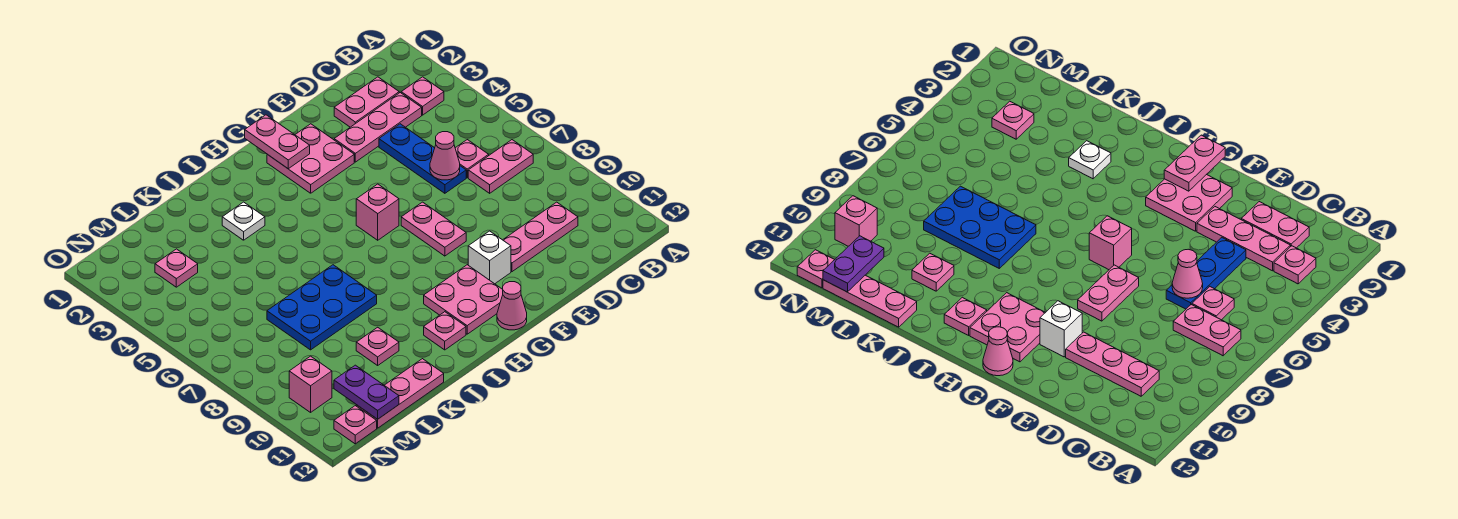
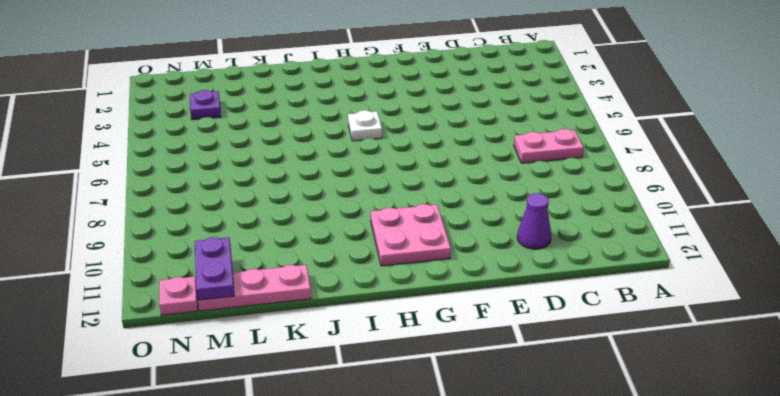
purple cone D11 level 1 -> none
white plate H5 level 1 -> white plate J3 level 1
purple plate M3 level 1 -> pink plate M3 level 1
none -> pink plate B3 level 1
none -> pink plate C2:D2 level 1
none -> pink plate C3:E3 level 1

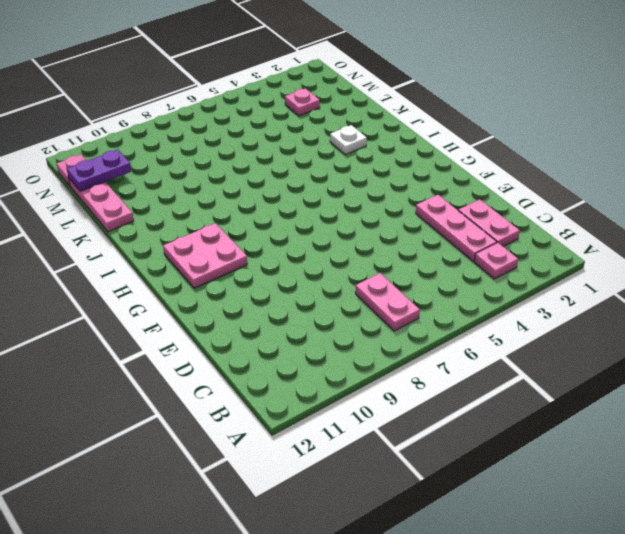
none -> pink plate C6 level 1
none -> pink plate C10:E10 level 1
none -> blue plate D4:D6 level 1

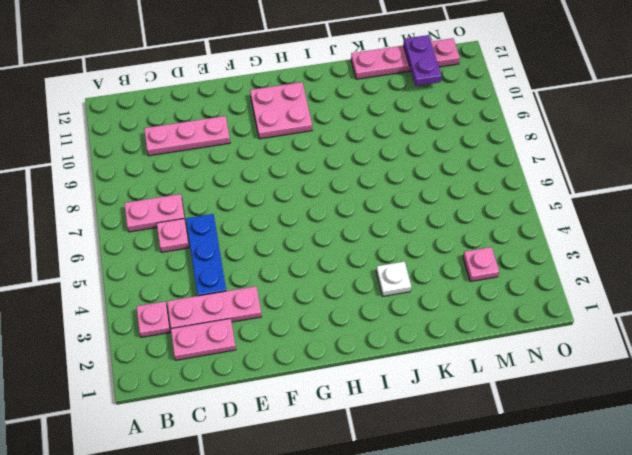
none -> pink plate F2:G3 level 1
none -> pink plate F7:F8 level 1
none -> white brick F10 level 1

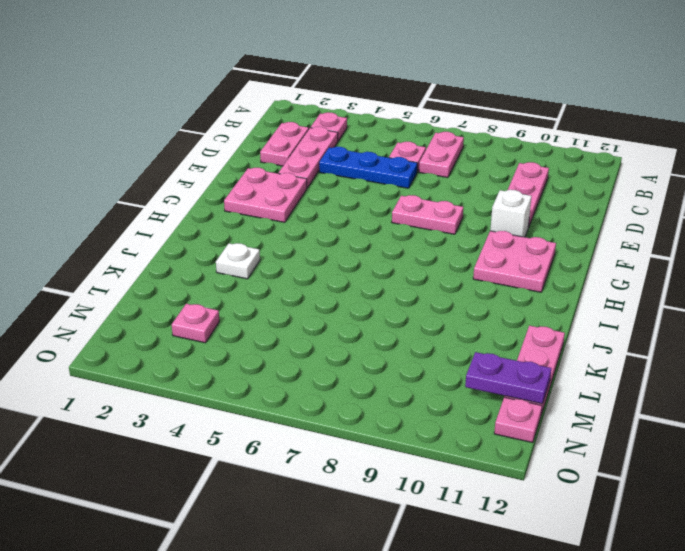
none -> pink brick G6 level 1
none -> pink cone G12 level 1
none -> pink plate I11 level 1

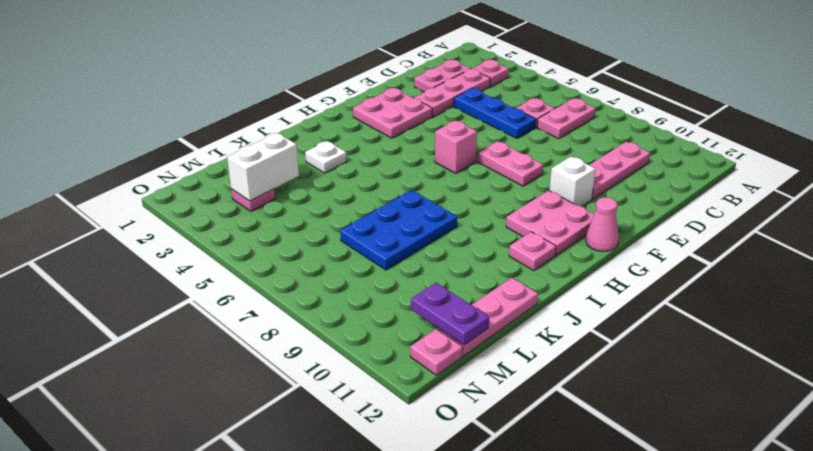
white brick L3:M3 level 2 -> none
none -> pink plate K10 level 1
none -> pink brick N10 level 1
none -> pink cone D6 level 2

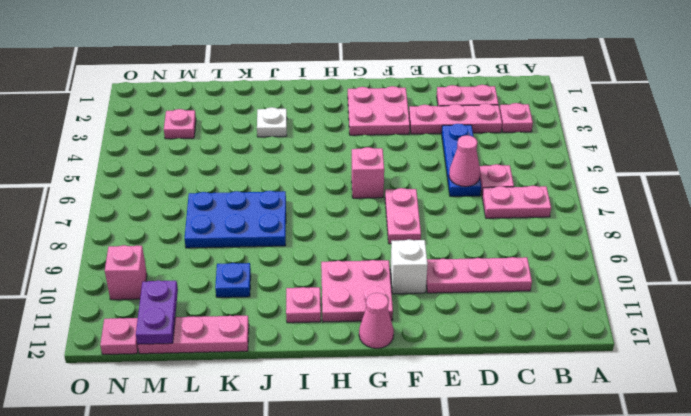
blue plate K10 level 1 -> pink plate K10 level 1
none -> pink plate G1:G2 level 2

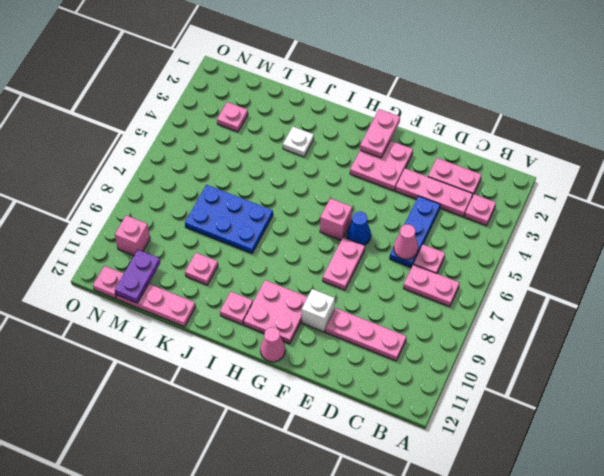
blue cone F6 level 1 -> none

